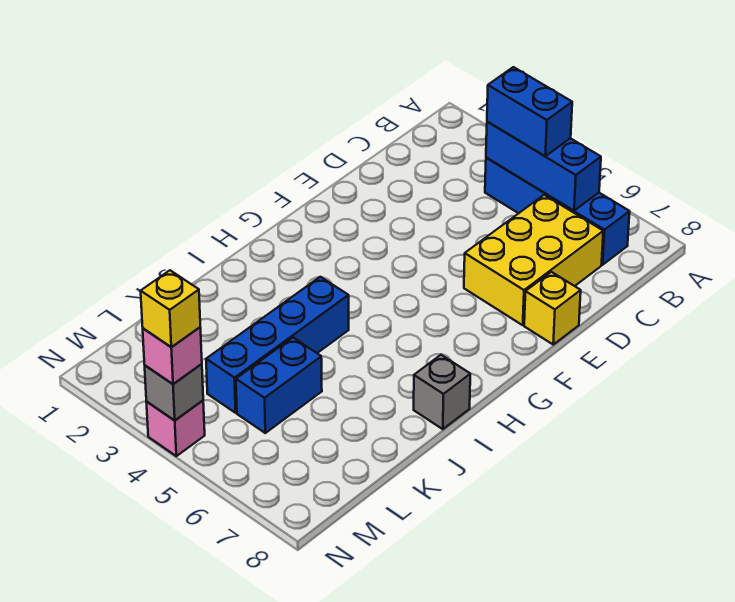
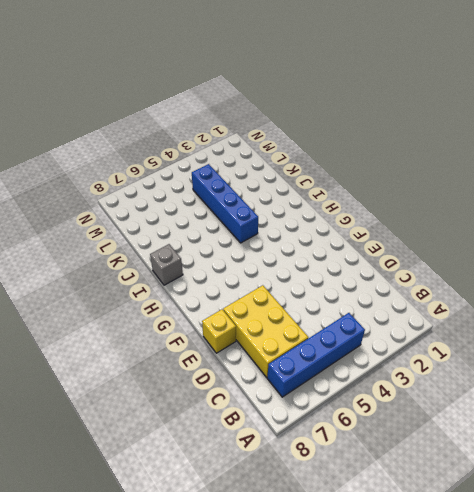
none -> blue brick K5:L5 level 1
none -> pink brick N4 level 1
none -> blue brick B4:B6 level 2

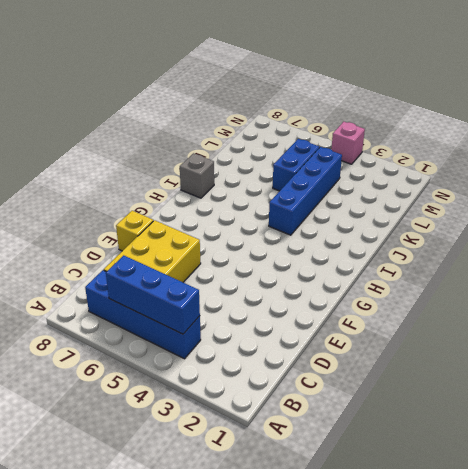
none -> grey brick N4 level 2
none -> blue brick B4:B5 level 3
none -> pink brick N4 level 3

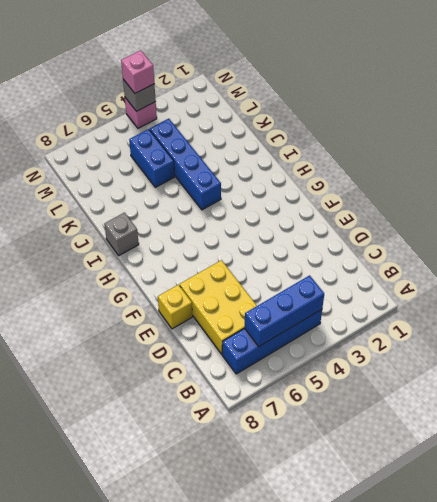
none -> blue brick B4:B5 level 3
none -> yellow brick N4 level 4

